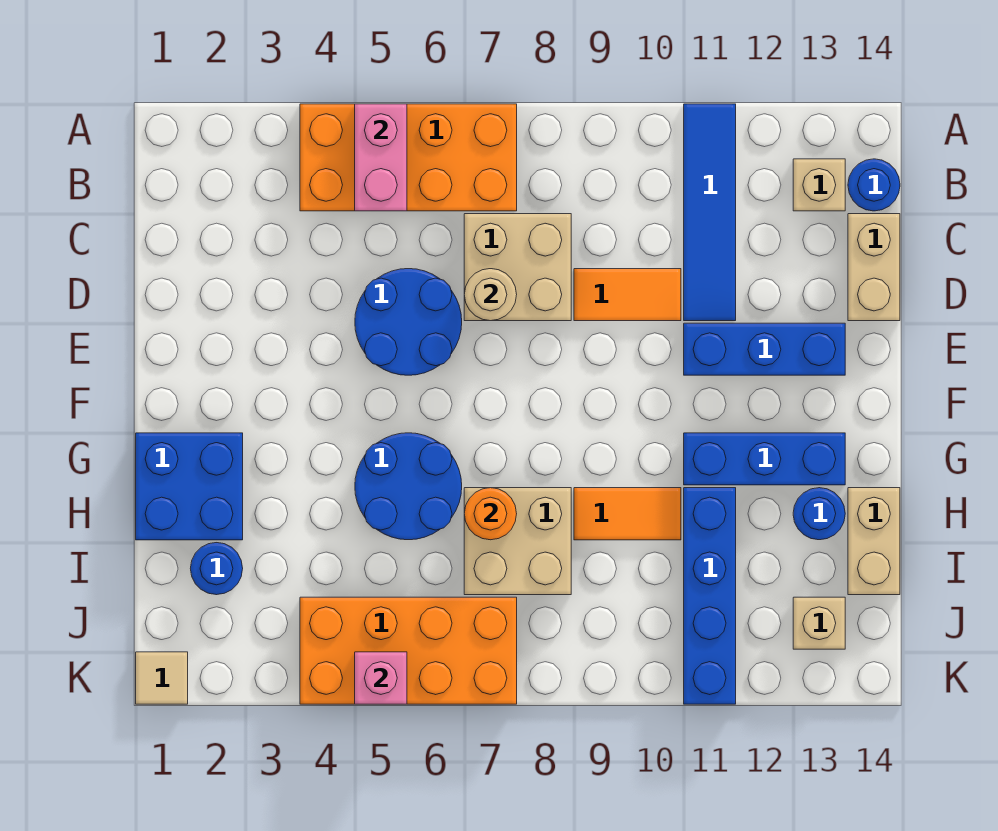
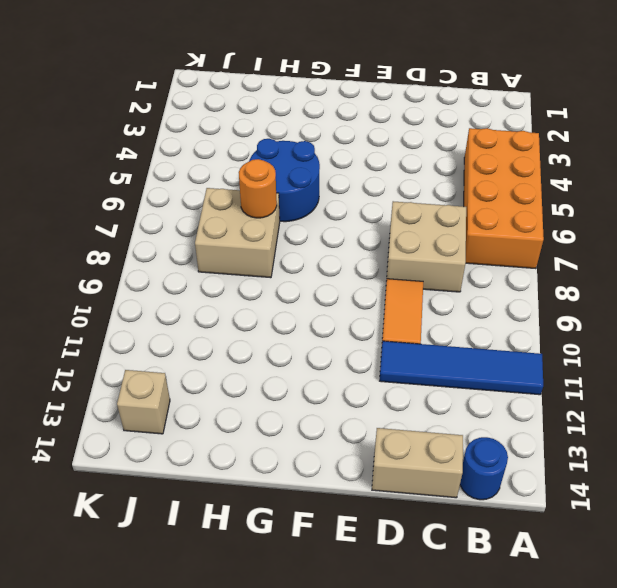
none -> tan brick B13 level 1
none -> blue round brick D5:E6 level 1
none -> blue brick E11:E13 level 1

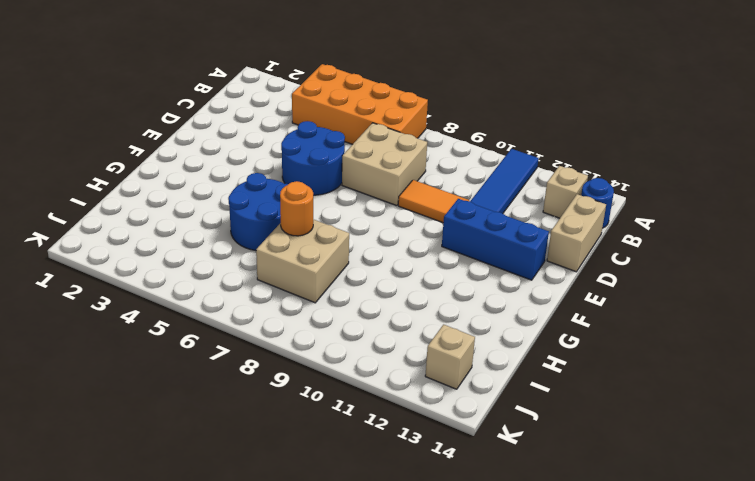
none -> blue brick G1:H2 level 1
none -> blue brick G11:G13 level 1
none -> orange tile H9:H10 level 1

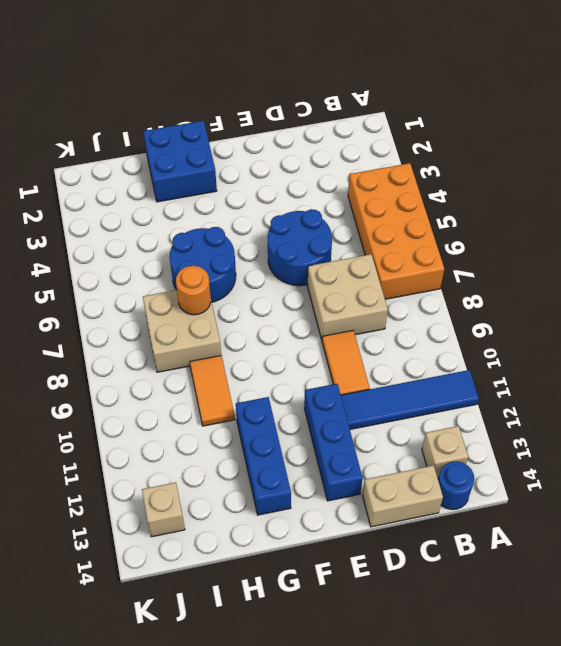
none -> blue brick H11:K11 level 1
none -> blue round brick H13 level 1
none -> tan brick H14:I14 level 1

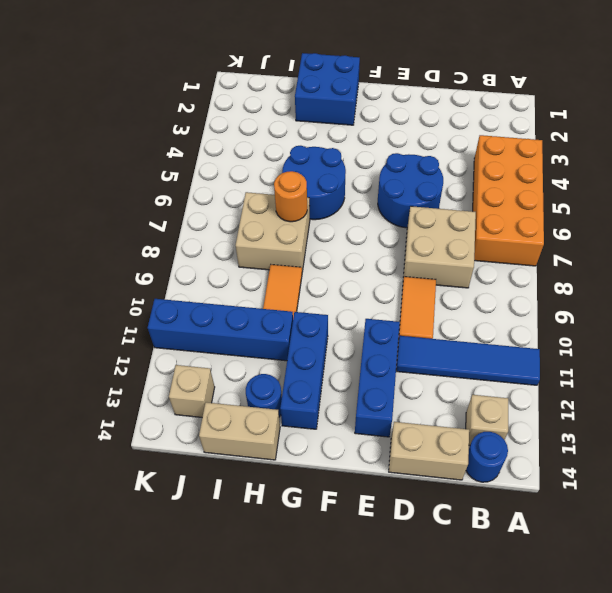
none -> blue round brick I2 level 1
none -> orange brick J4:K7 level 1
none -> tan tile K1 level 1

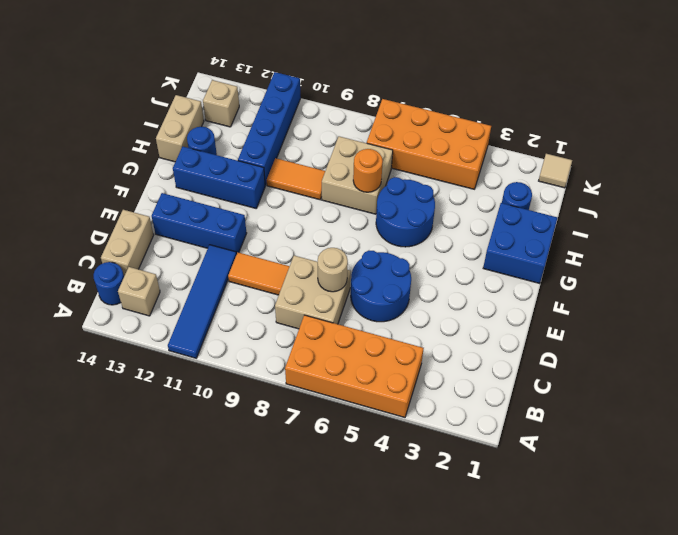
none -> pink brick A5:B5 level 2
none -> pink brick K5 level 2

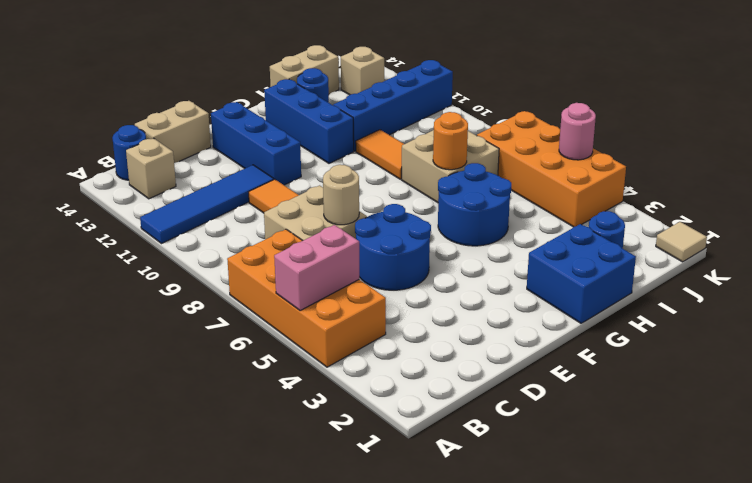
pink round brick K5 level 2 -> pink brick K5 level 2

